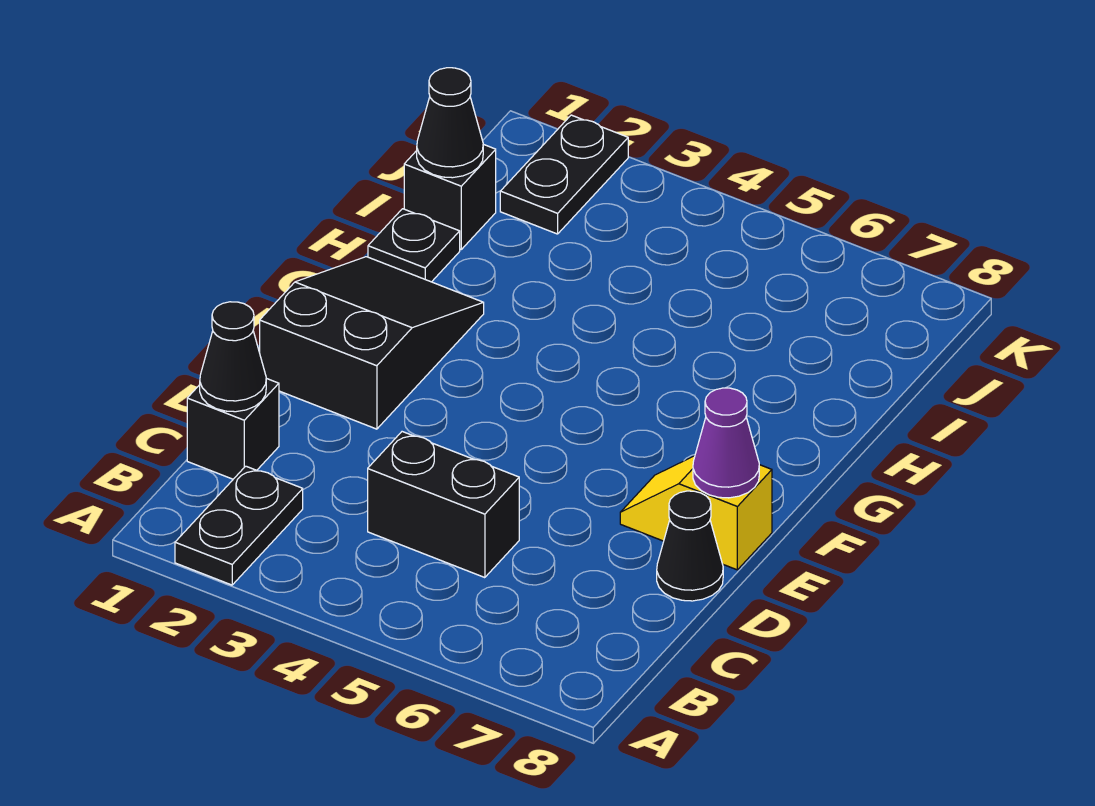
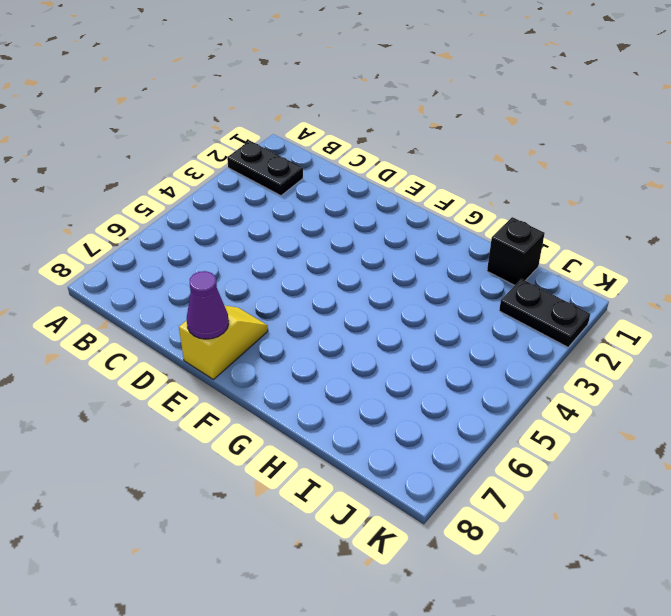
none -> black brick C1 level 1
none -> black brick C4:C5 level 1
none -> black cone D8 level 1

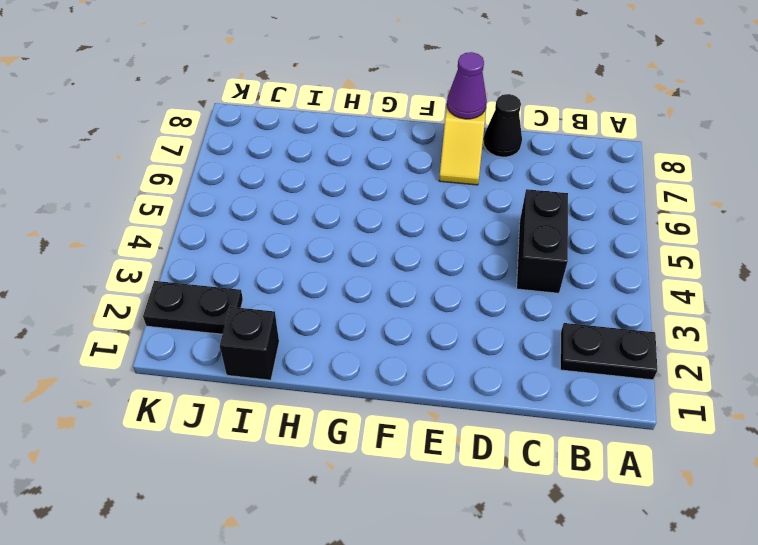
none -> black brick C1 level 1
none -> black slope E1:G2 level 1 top E
none -> black plate H1 level 1

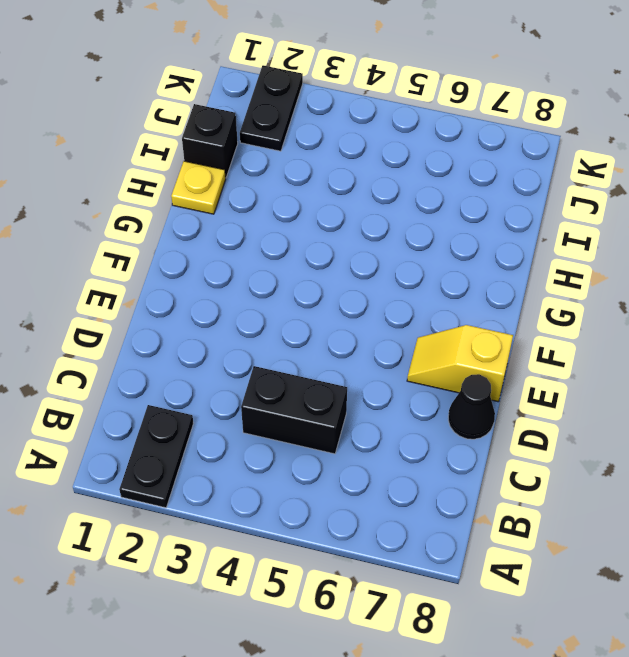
yellow plate H1 level 1 -> black plate H1 level 1
none -> black brick C1 level 1
none -> black slope E1:G2 level 1 top E
none -> black cone C1 level 2

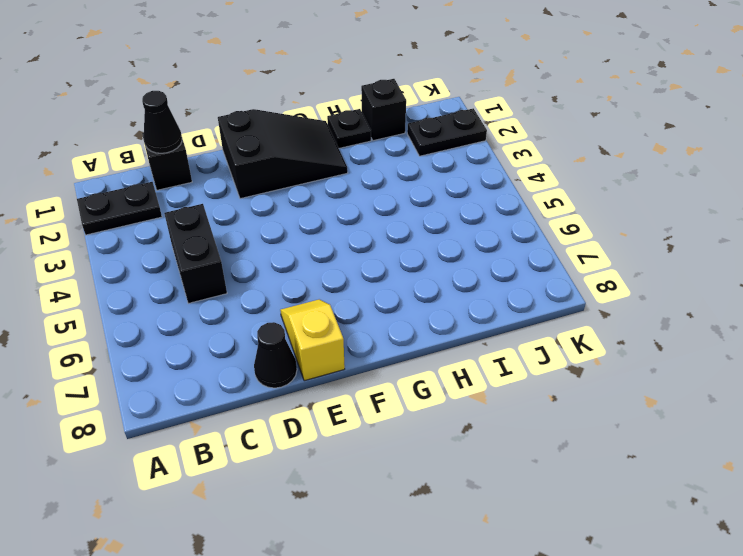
none -> purple cone E8 level 2
none -> black cone I1 level 2

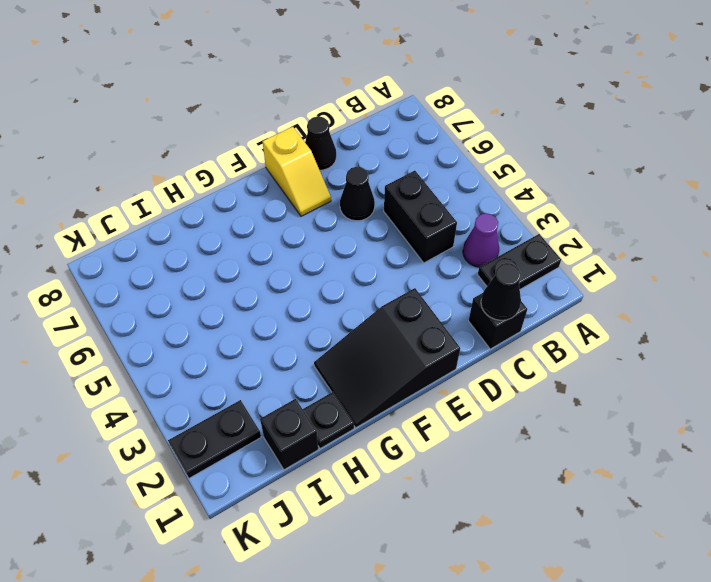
purple cone B3 level 1 -> purple cone E8 level 2
black cone D6 level 1 -> black cone I1 level 2

